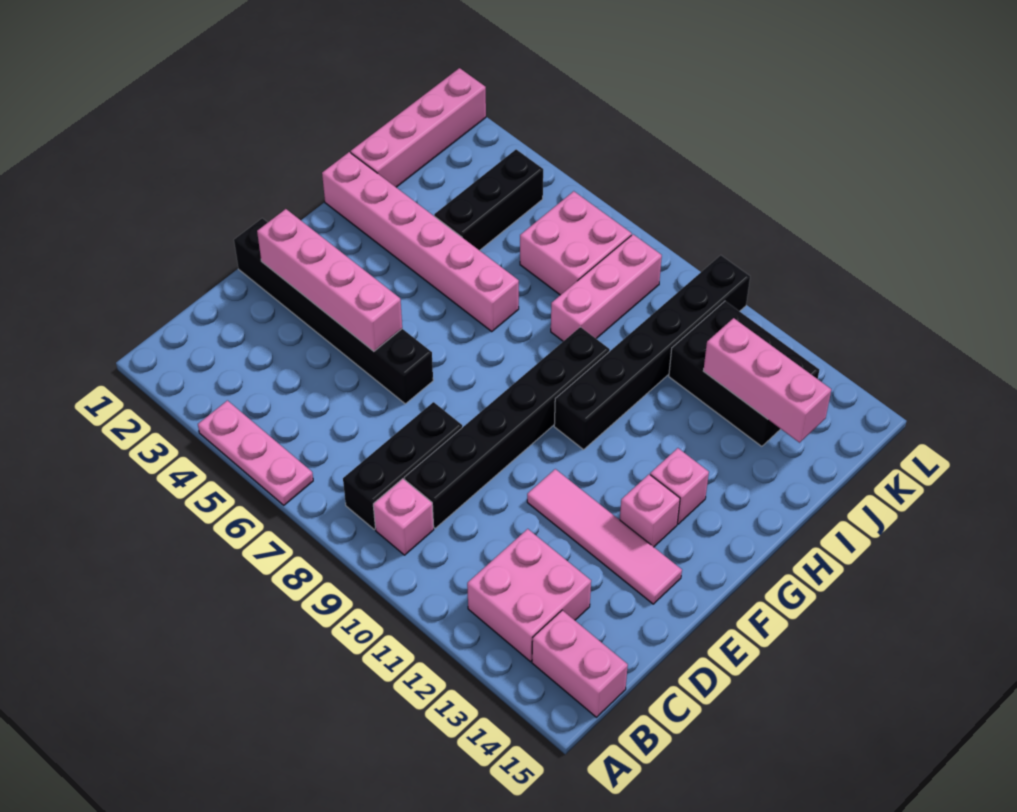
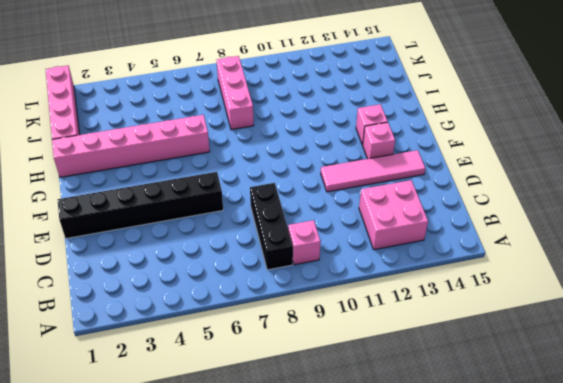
none -> pink plate A4:A6 level 1
none -> pink brick B14:B15 level 1
none -> black brick C9:H9 level 1

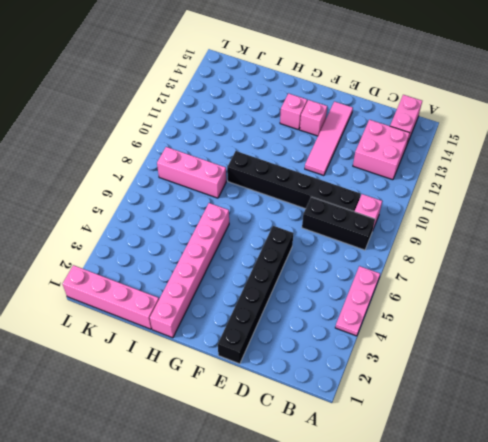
none -> black brick G10:L10 level 1
none -> black brick I4:K4 level 1
none -> pink brick J6:K7 level 1

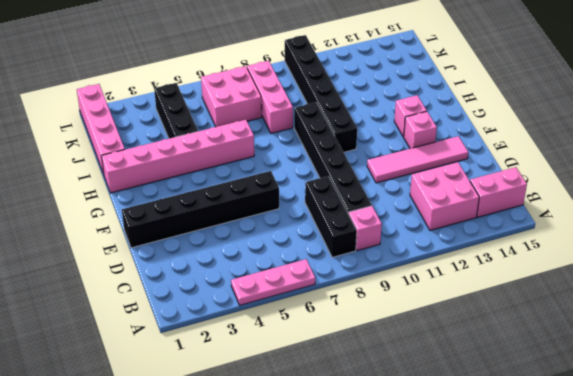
none -> black brick J11:K13 level 1
none -> pink brick E2:E5 level 2
none -> pink brick J12:J14 level 2

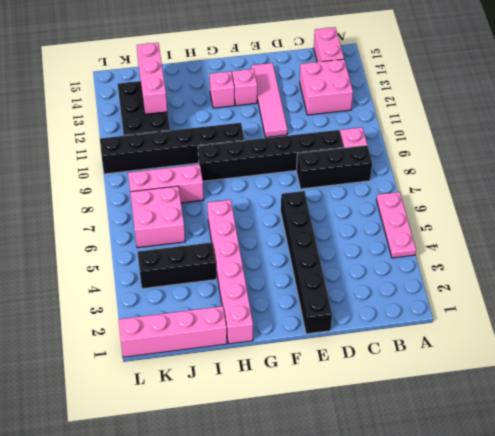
none -> pink brick E2:E5 level 2

